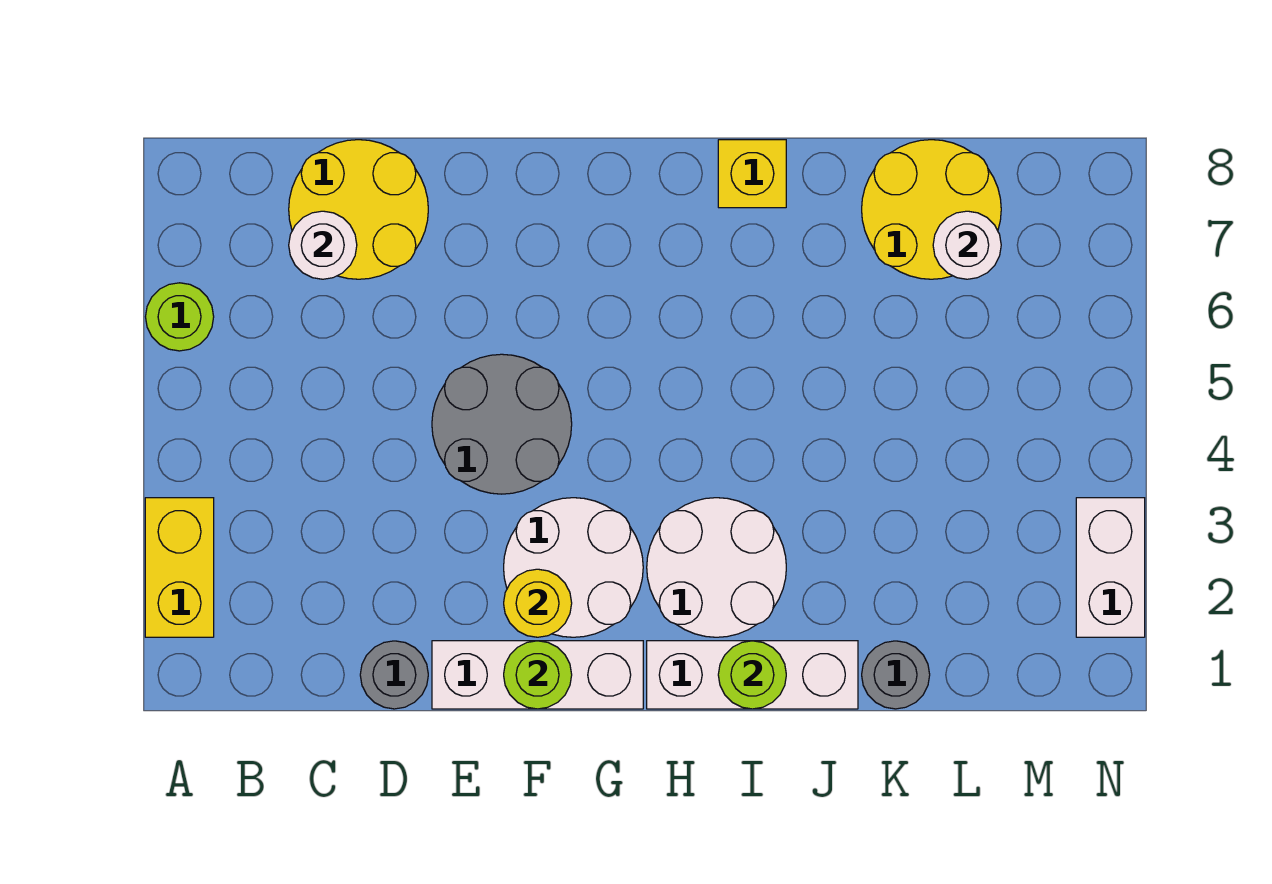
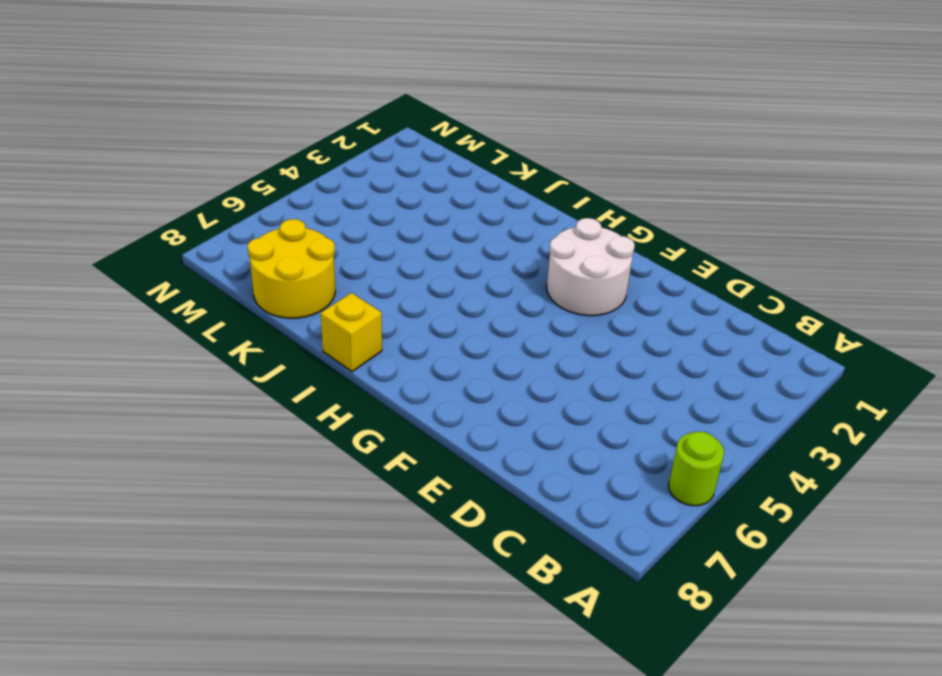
none -> yellow brick A2:A3 level 1
none -> yellow round brick C7:D8 level 1
none -> grey round brick D1 level 1

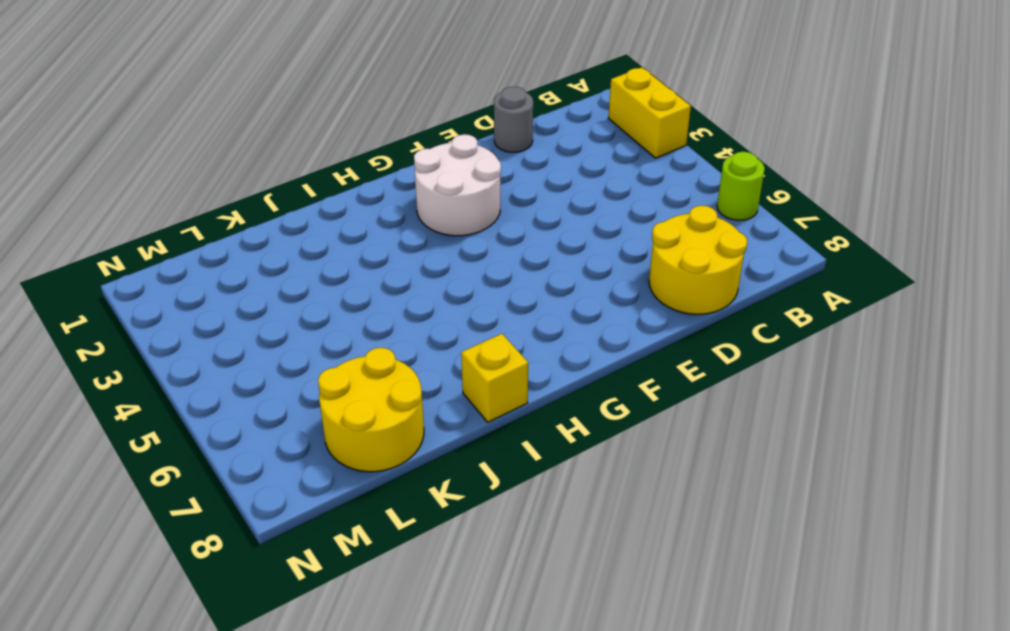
none -> white brick E1:G1 level 1
none -> grey round brick E4:F5 level 1
none -> white brick H1:J1 level 1

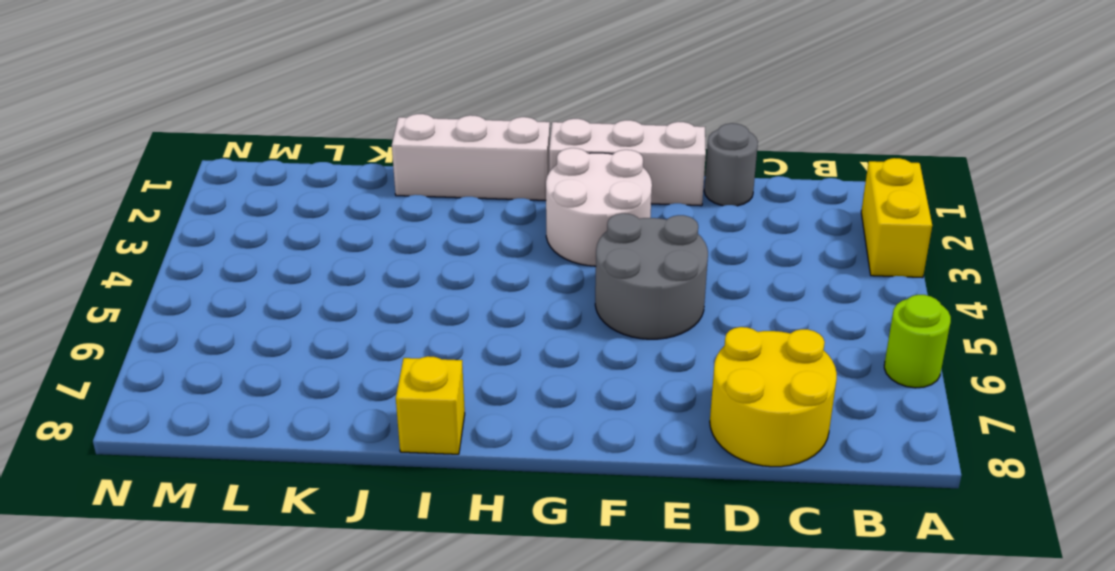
none -> white round brick H2:I3 level 1
none -> grey round brick K1 level 1
none -> yellow round brick K7:L8 level 1

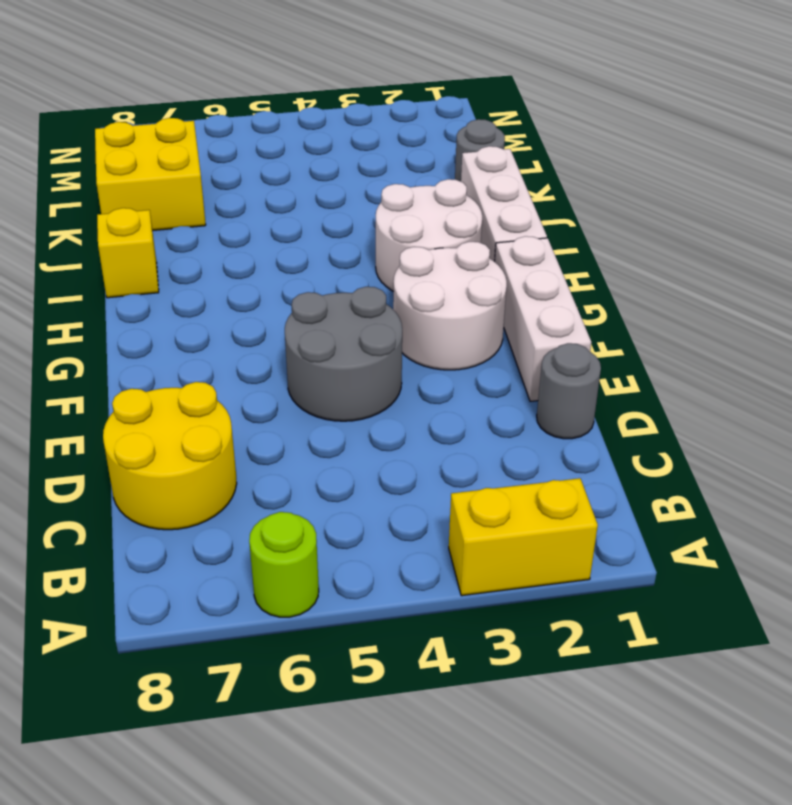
yellow brick K7:L8 level 1 -> yellow round brick K7:L8 level 1
none -> white brick N2:N3 level 1
none -> white round brick C7 level 2
none -> lime round brick F1 level 2

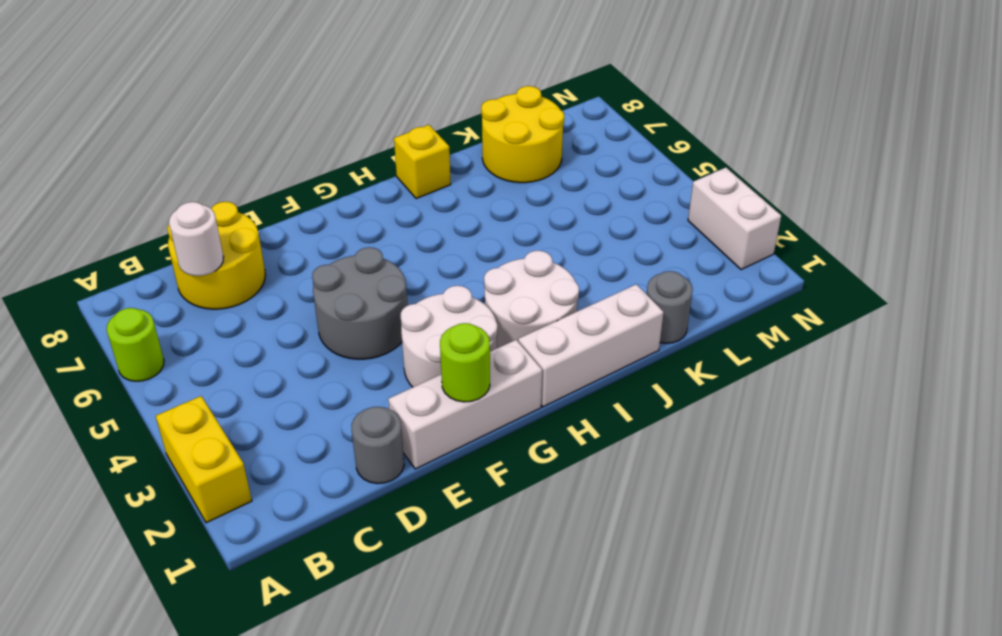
none -> yellow round brick F2 level 2
none -> lime round brick I1 level 2
none -> white round brick L7 level 2

